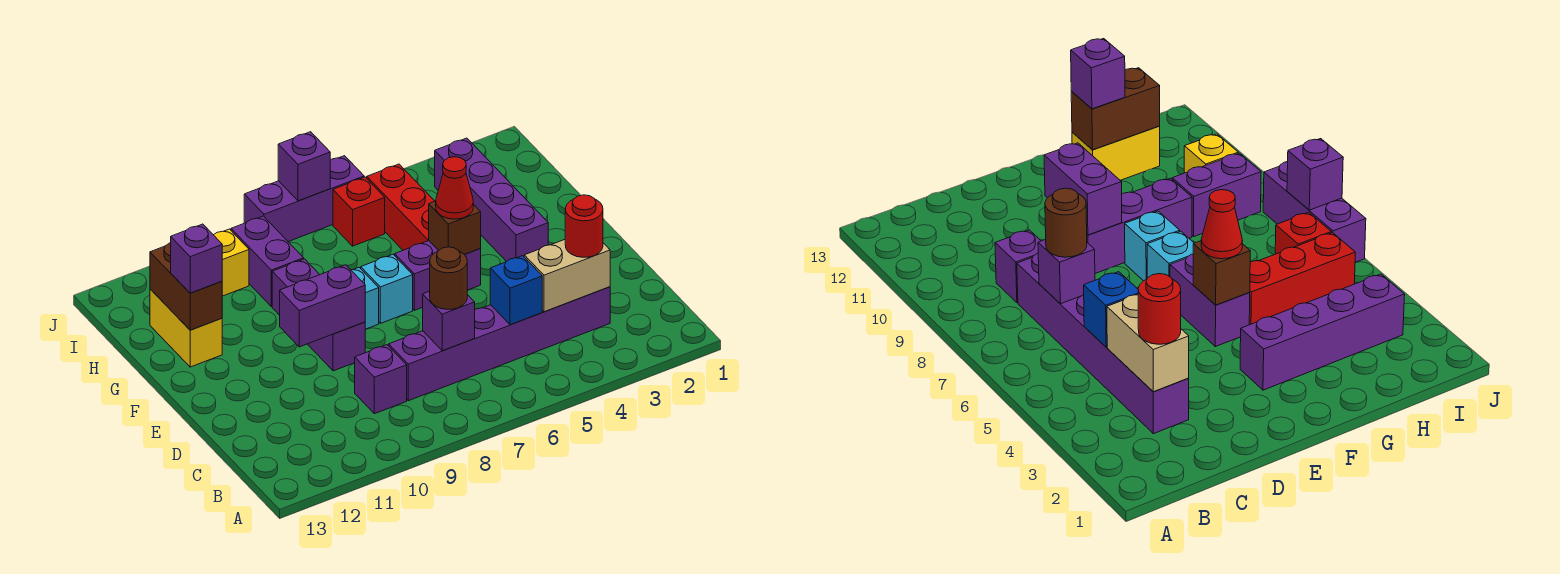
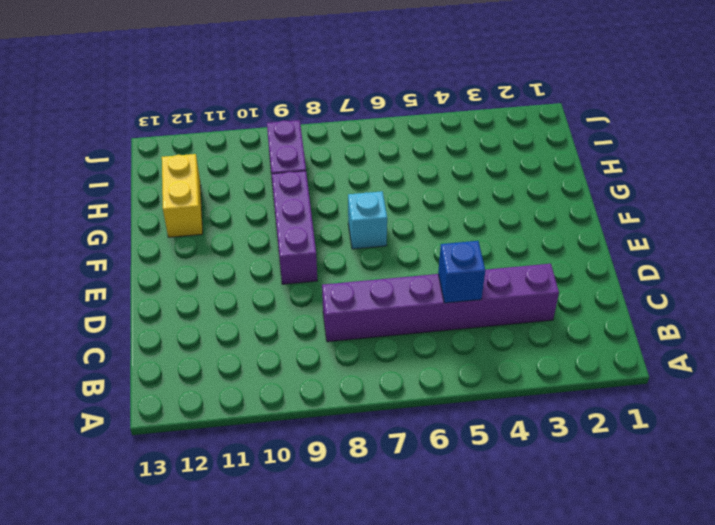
none -> purple brick C9 level 1
none -> purple brick F3:I3 level 1
none -> purple brick F5:F6 level 1

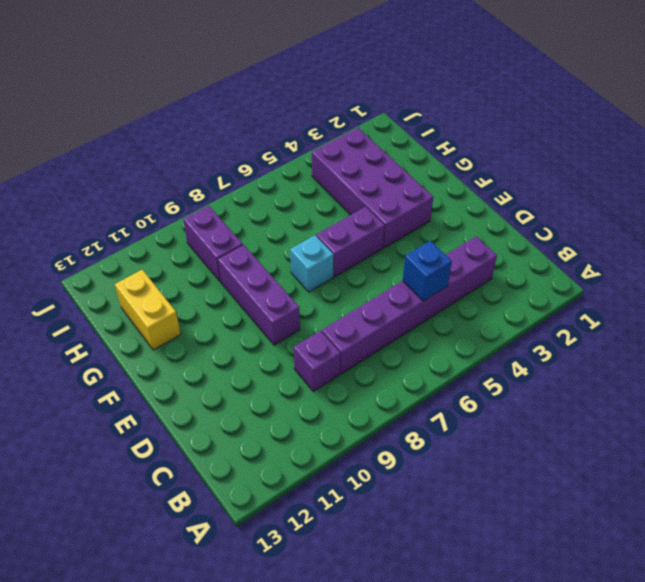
purple brick F3:I4 level 1 -> purple brick F3:I3 level 1
none -> cyan brick F8 level 1
none -> red brick G5:I5 level 1
none -> red brick I6 level 1

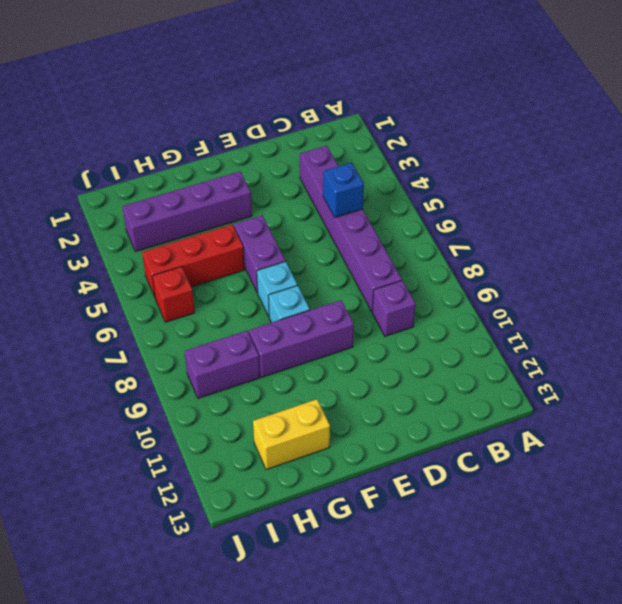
none -> yellow brick I10 level 1
none -> purple brick J6:J8 level 1
none -> tan brick C3:C4 level 2

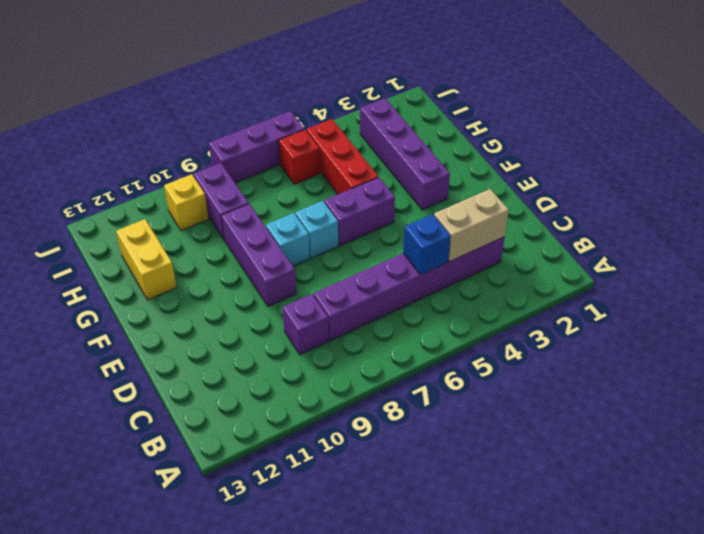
none -> purple brick C7 level 2
none -> purple brick E9:E10 level 2
none -> brown brick F5 level 2

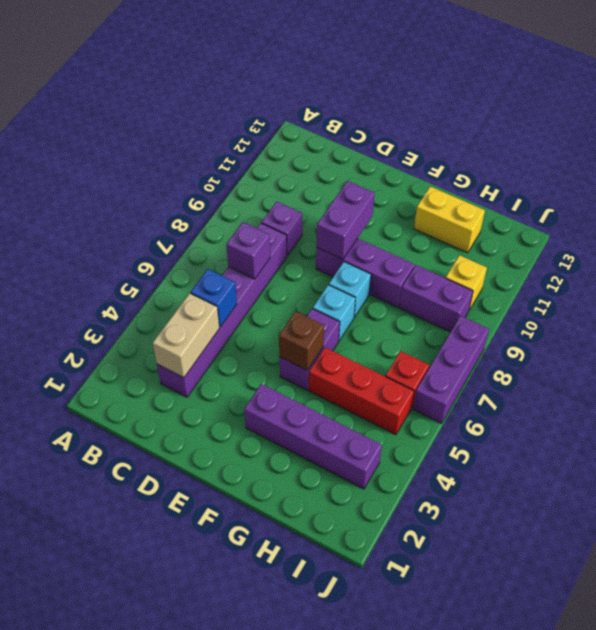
none -> brown brick G12:H12 level 2
none -> purple brick J7 level 2
none -> red round brick C3 level 3

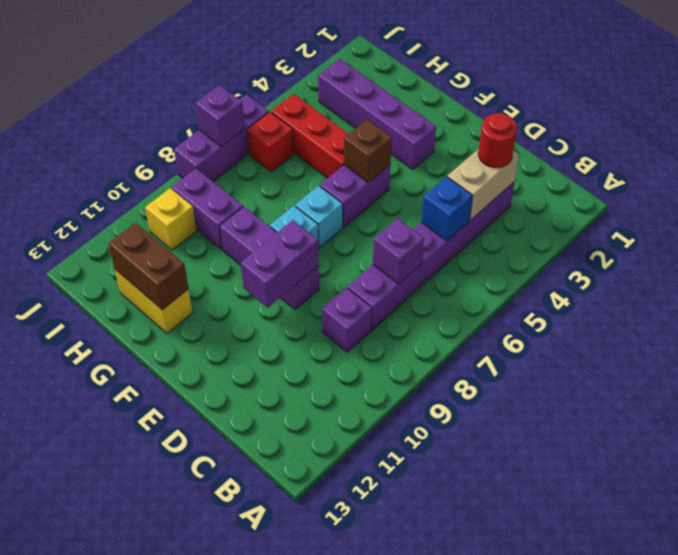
none -> brown round brick C7 level 3
none -> red cone F5 level 3
none -> purple brick G12 level 3

